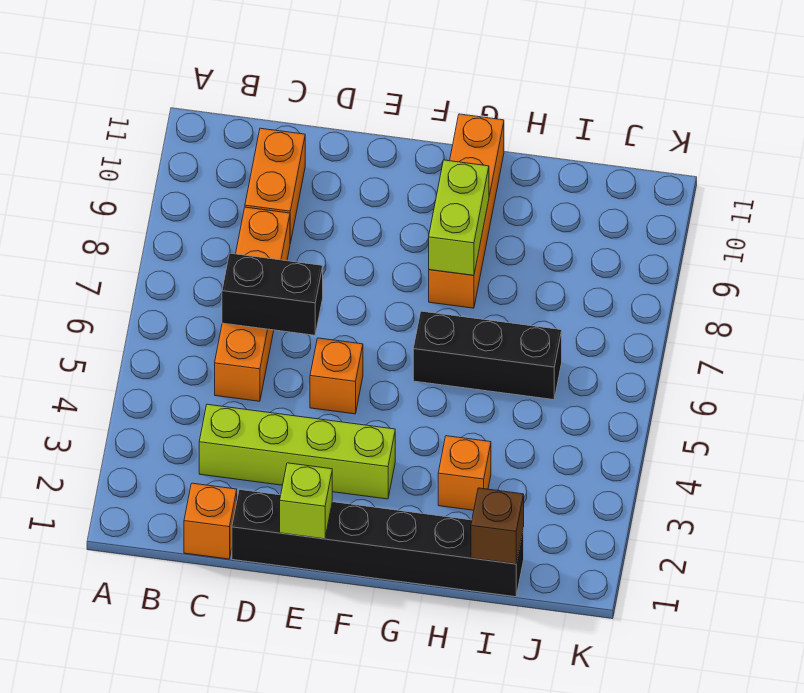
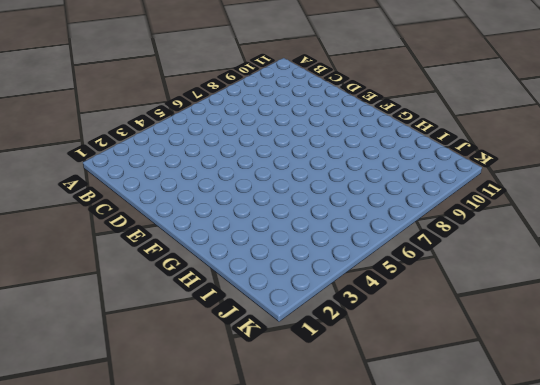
none -> orange brick C1 level 1
none -> lime brick C3:F3 level 1
none -> orange brick C5:C8 level 1

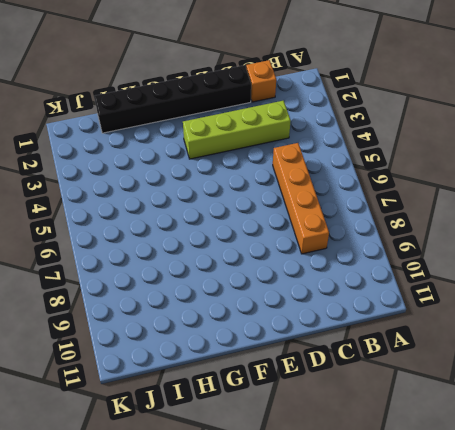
none -> orange brick C9:C10 level 1
none -> orange brick E5 level 1
none -> black brick G6:I6 level 1

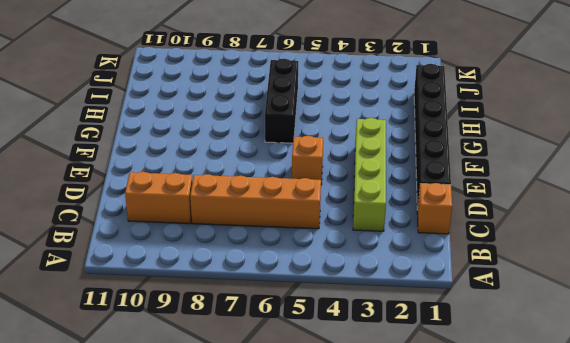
none -> orange brick G8:G11 level 1
none -> orange brick H3 level 1
none -> black brick C6:D6 level 2

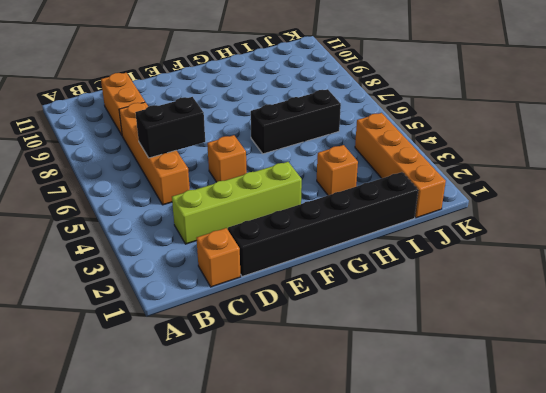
orange brick J1:J4 level 1 -> orange brick G8:G11 level 1
none -> lime brick E1 level 2
none -> lime brick G8:G9 level 2
none -> brown brick I1 level 2

